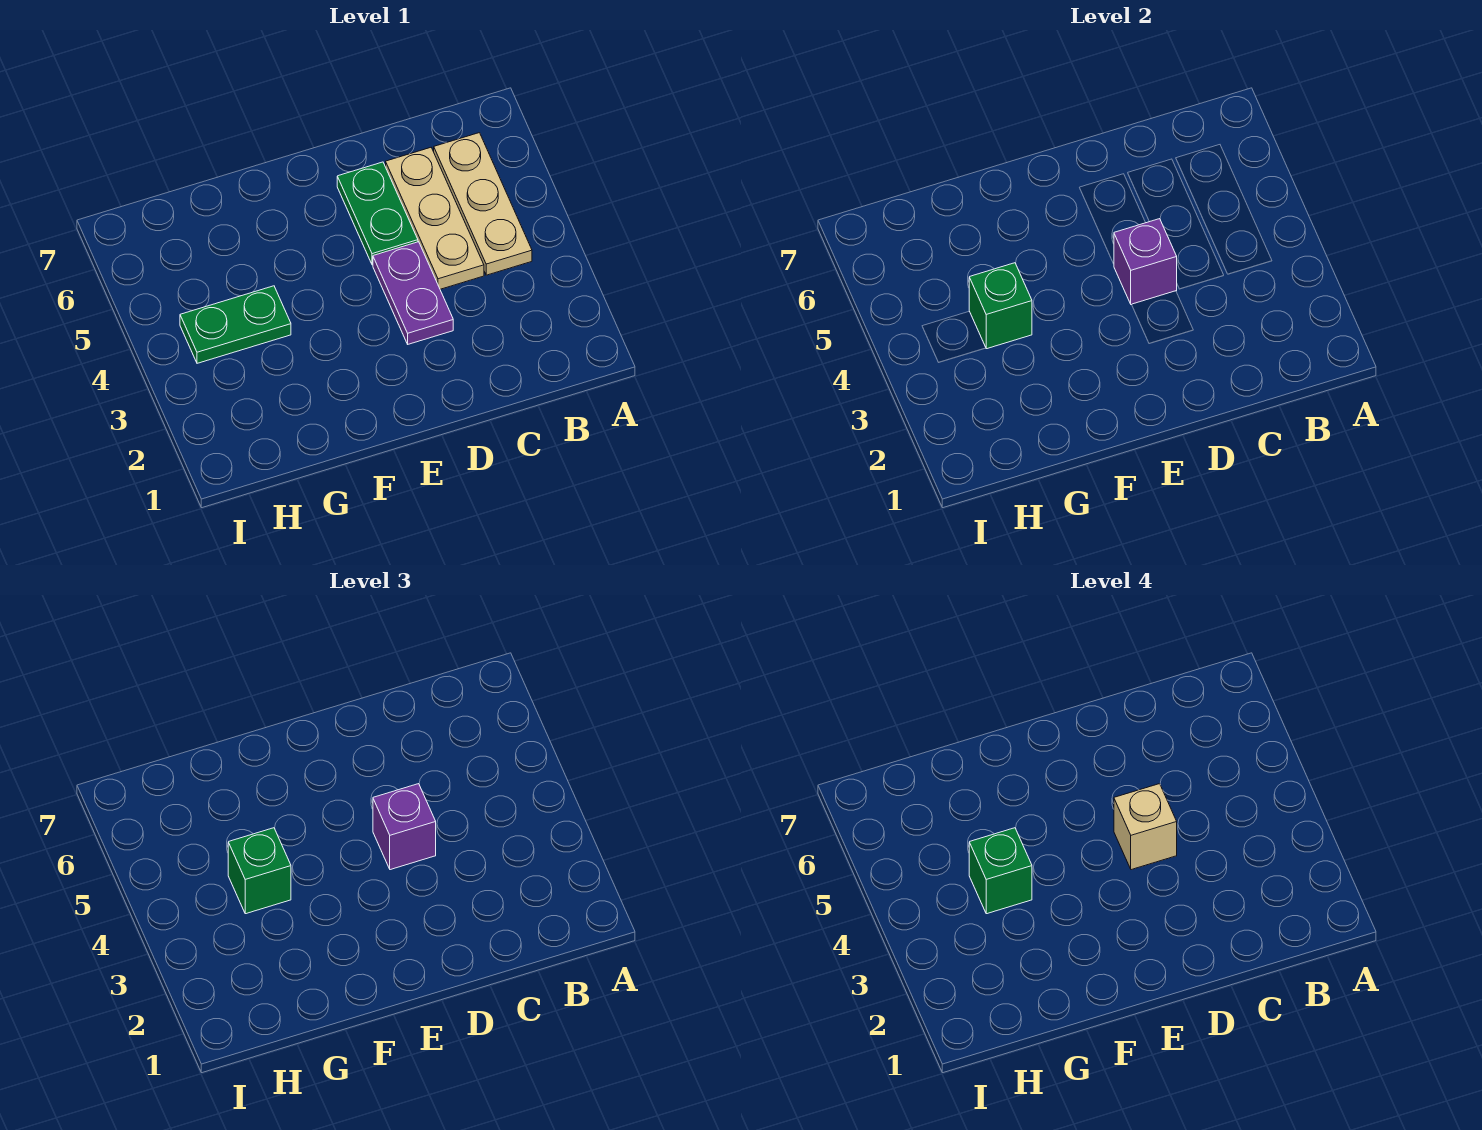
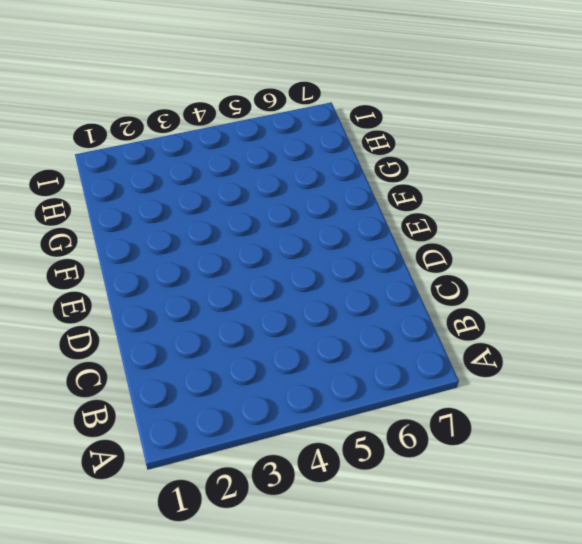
none -> tan plate B4:B6 level 1
none -> tan plate C4:C6 level 1

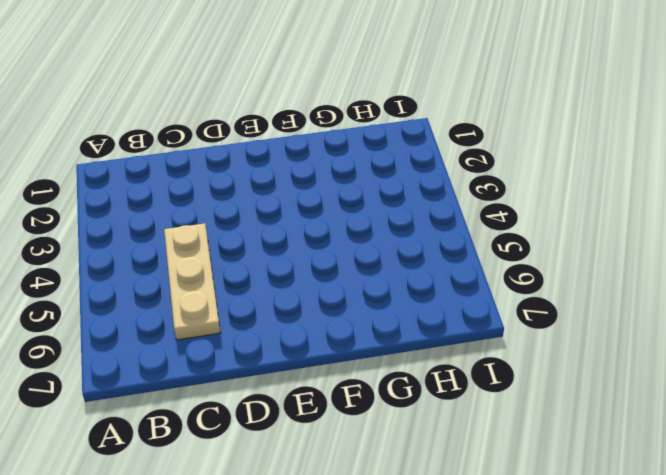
none -> tan plate B4:B6 level 1
none -> purple plate D3:D4 level 1

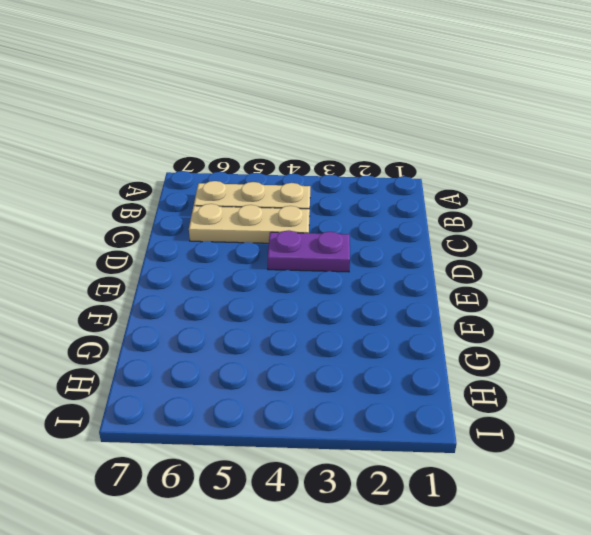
none -> green plate D5:D6 level 1
none -> green plate G4:H4 level 1

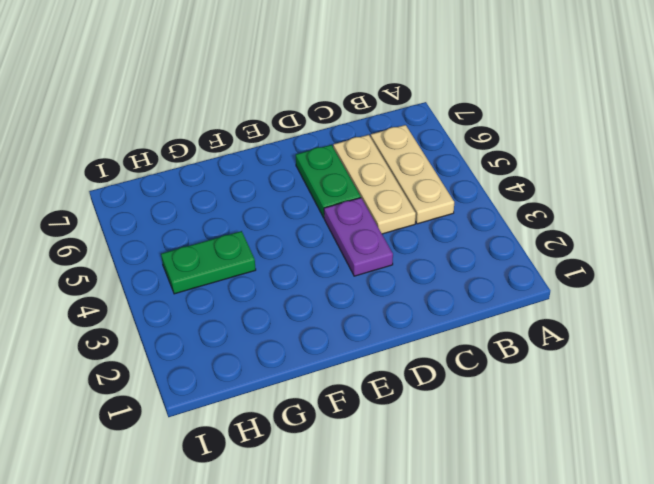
none -> purple brick D4 level 2
none -> green brick G4 level 2

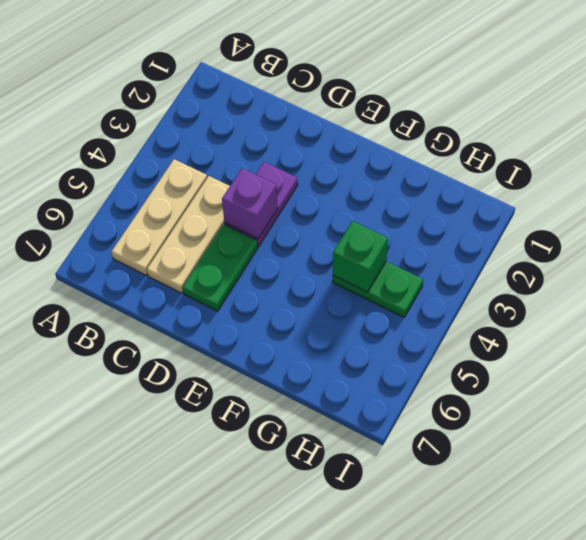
none -> purple brick D4 level 3
none -> green brick G4 level 3

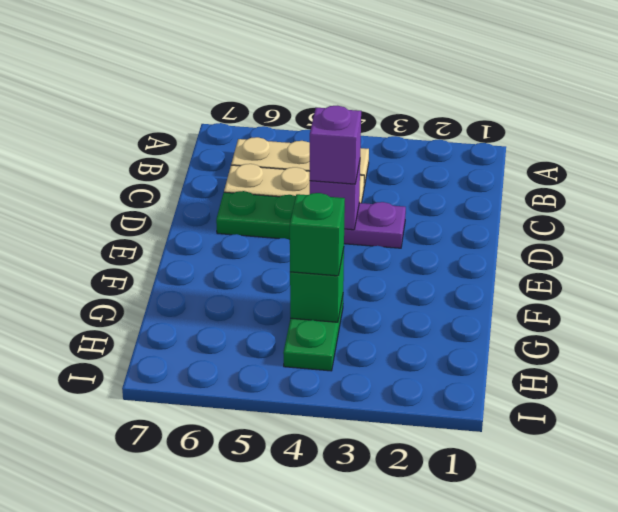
none -> tan brick D4 level 4
none -> green brick G4 level 4

